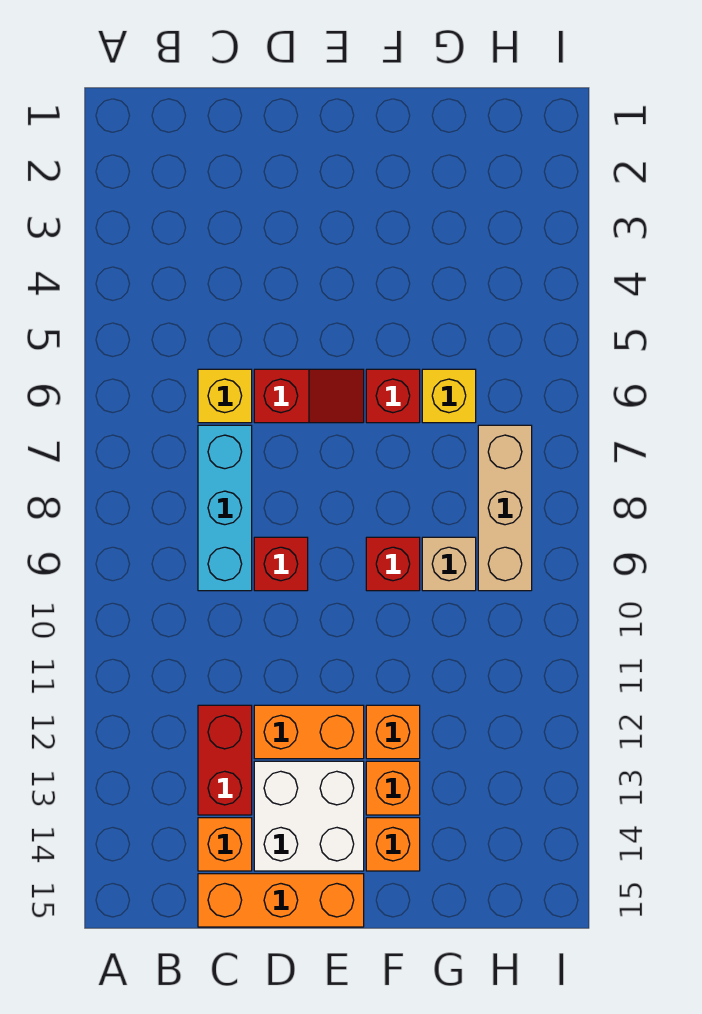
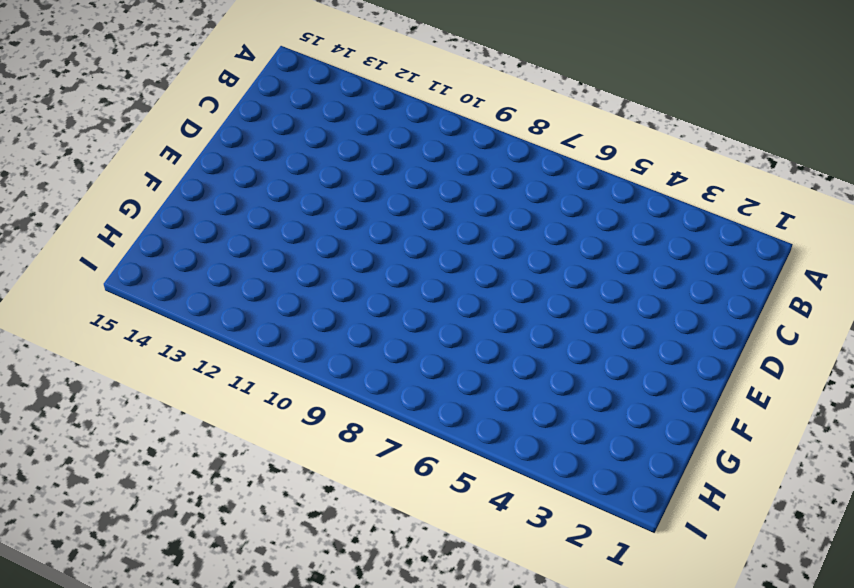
none -> yellow brick C6 level 1
none -> cyan brick C7:C9 level 1
none -> red brick C12:C13 level 1

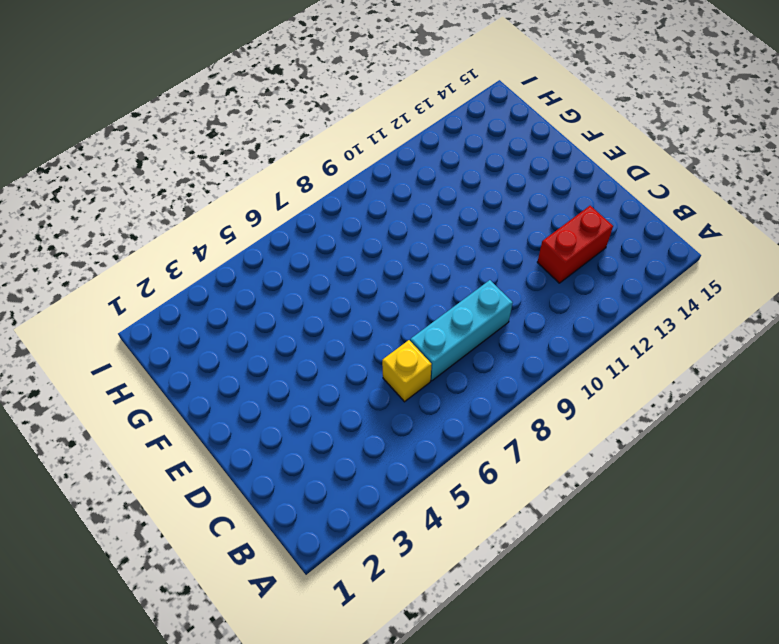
none -> orange brick C14 level 1
none -> orange brick C15:E15 level 1
none -> red slope D6:E6 level 1 top D

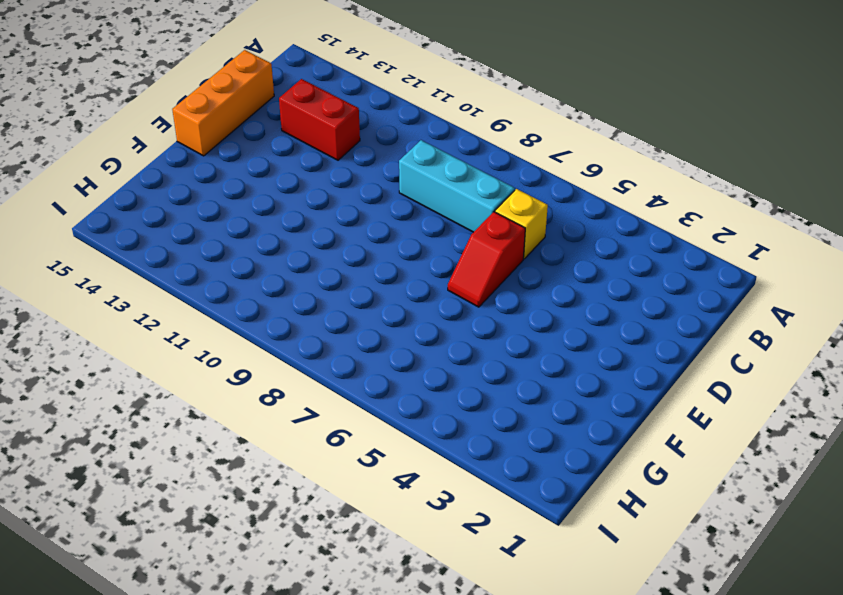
none -> orange brick C14 level 1
none -> red brick D9 level 1
none -> orange brick D12:E12 level 1

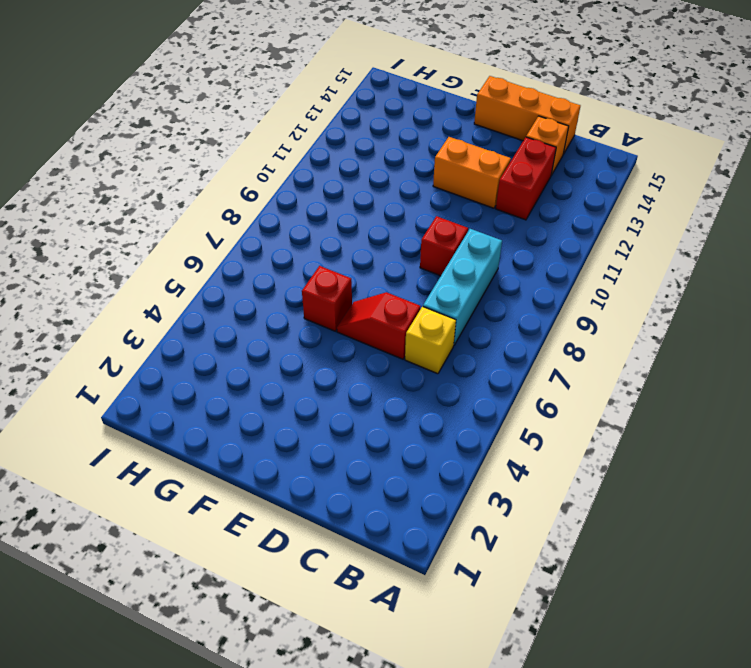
none -> white brick D13:E14 level 1
none -> red brick F9 level 1
none -> orange brick F12 level 1

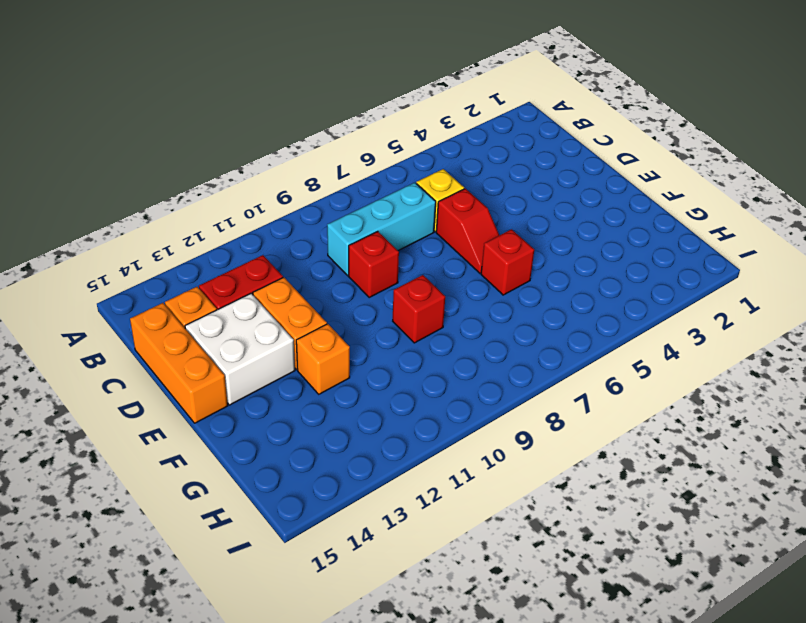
none -> orange brick F13 level 1
none -> orange brick F14 level 1
none -> yellow brick G6 level 1

